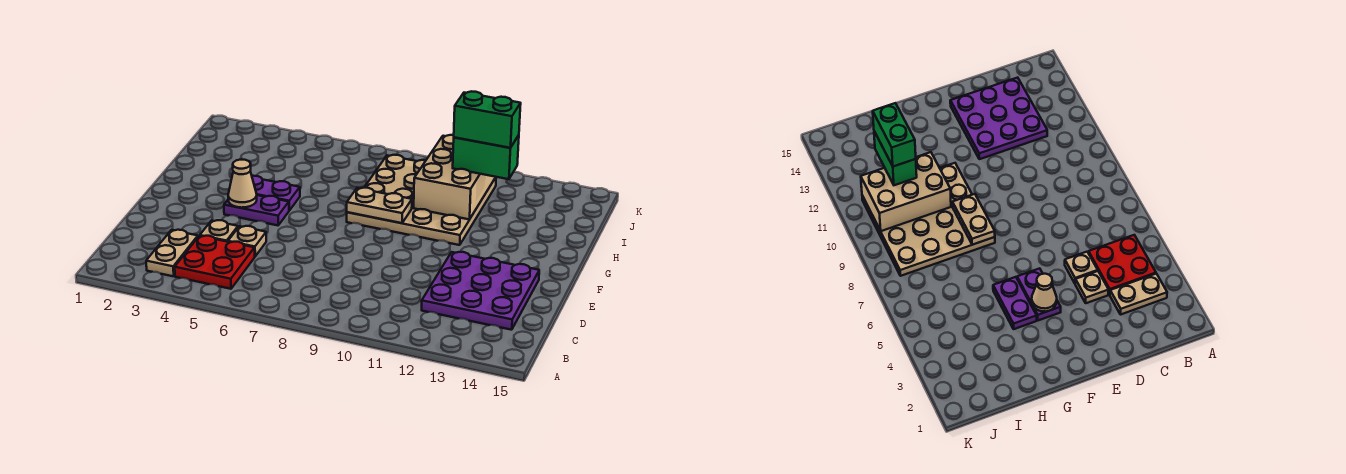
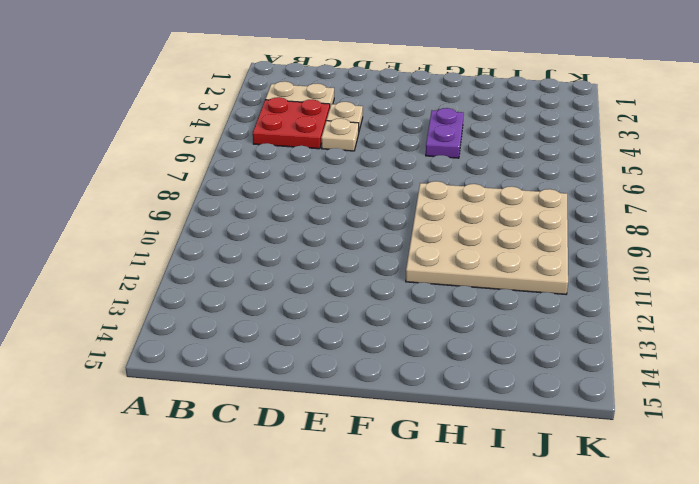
none -> purple plate C12:E14 level 1
none -> purple plate F4:F5 level 1
none -> tan cone F4 level 2

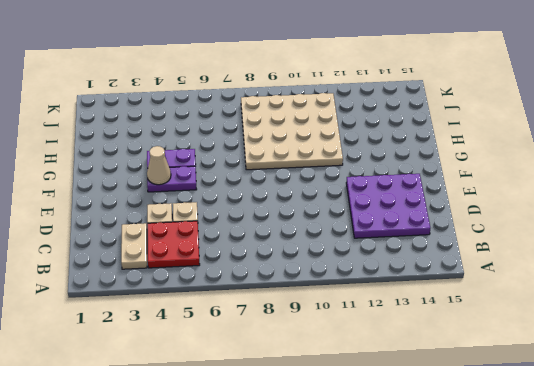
none -> tan plate G8:G9 level 2
none -> tan brick H10:J11 level 2
none -> green brick I11:I12 level 3

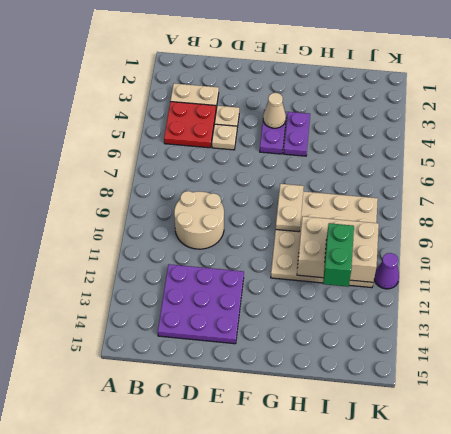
tan round brick C9:D10 level 1 -> none
purple cone K11 level 1 -> none
none -> green brick I11:I12 level 4

